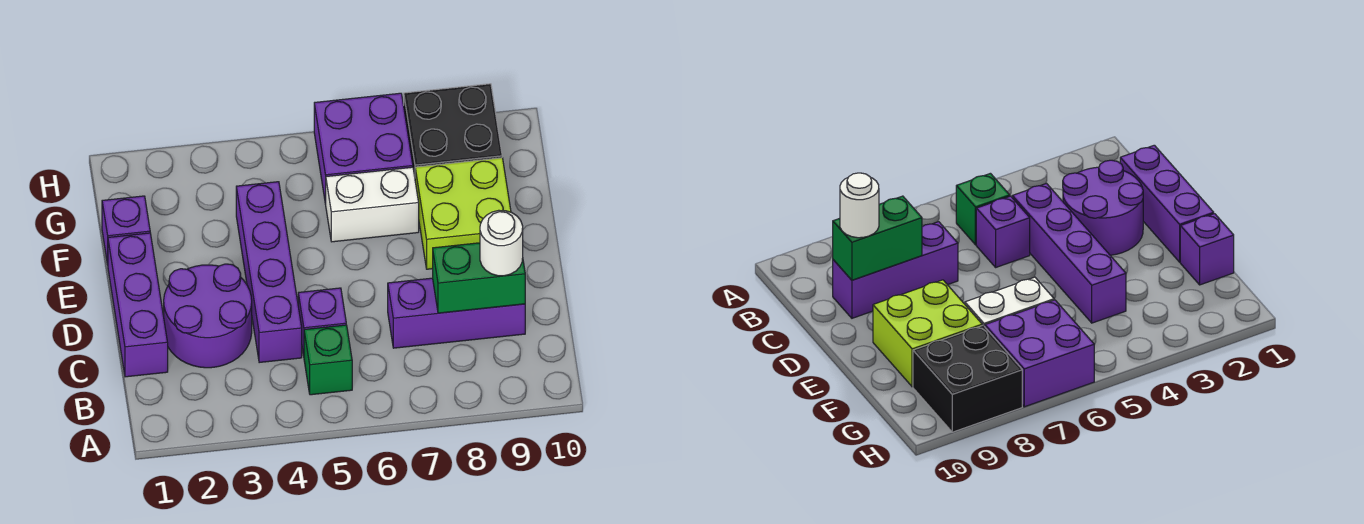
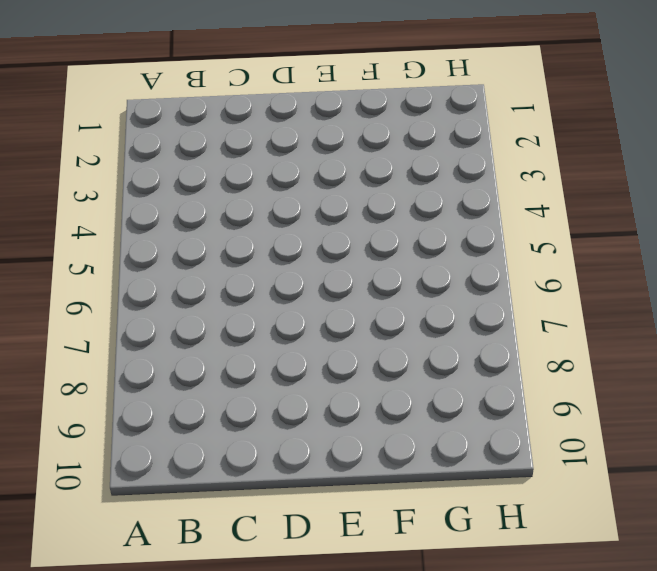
none -> green brick B5 level 1
none -> purple brick C1:E1 level 1
none -> purple round brick C2:D3 level 1

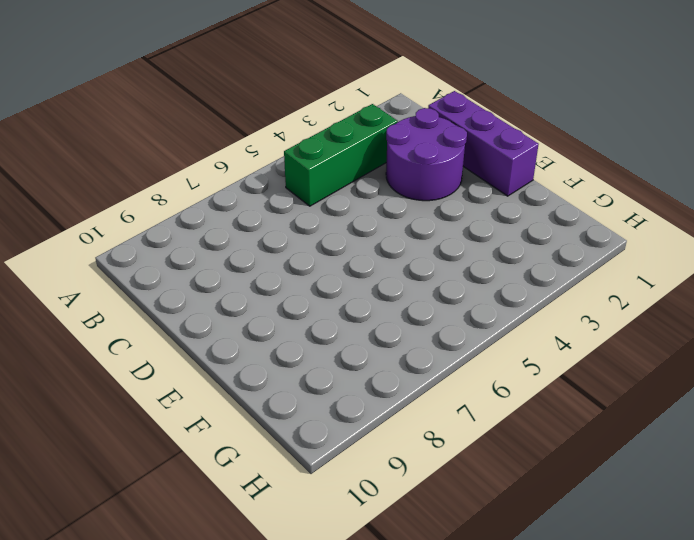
green brick B3:B5 level 1 -> green brick B5 level 1
none -> purple brick C4:F4 level 1
none -> purple brick C5 level 1
none -> purple brick C7:C9 level 1

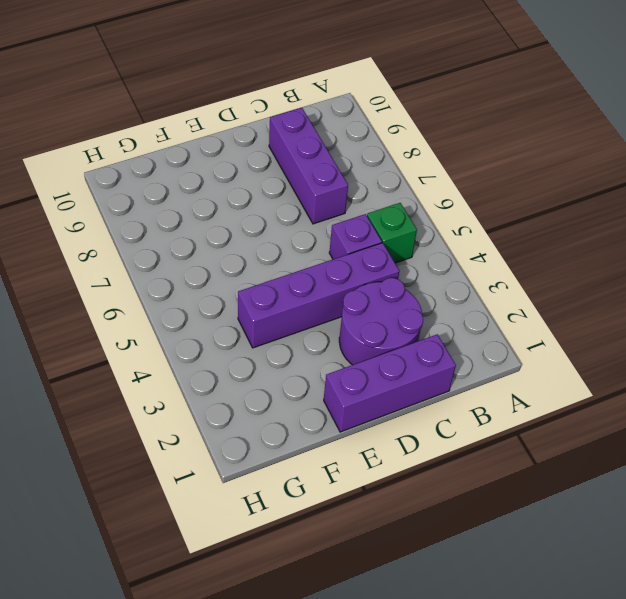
none -> lime brick E8:F9 level 1
none -> purple brick F1 level 1
none -> white brick F6:F7 level 1

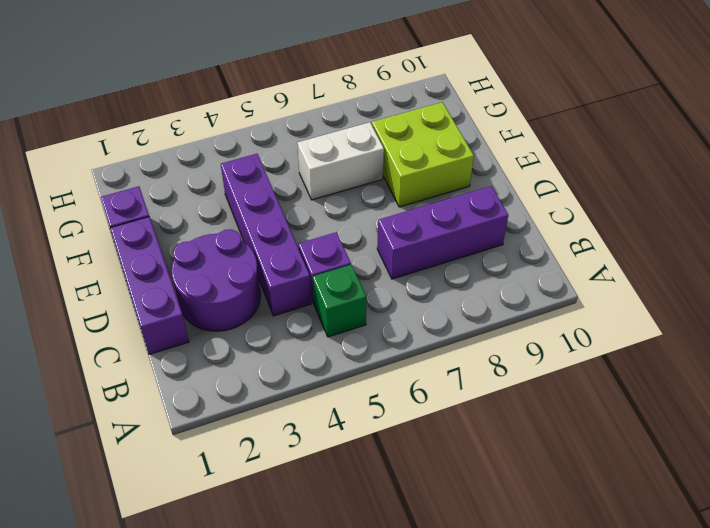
none -> purple brick G6:H7 level 1
none -> black brick G8:H9 level 1
none -> green brick C8:C9 level 2

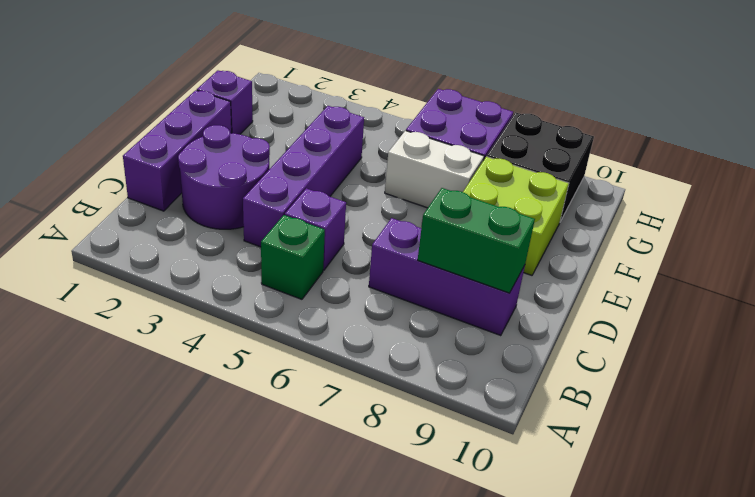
none -> white round brick C9 level 3

